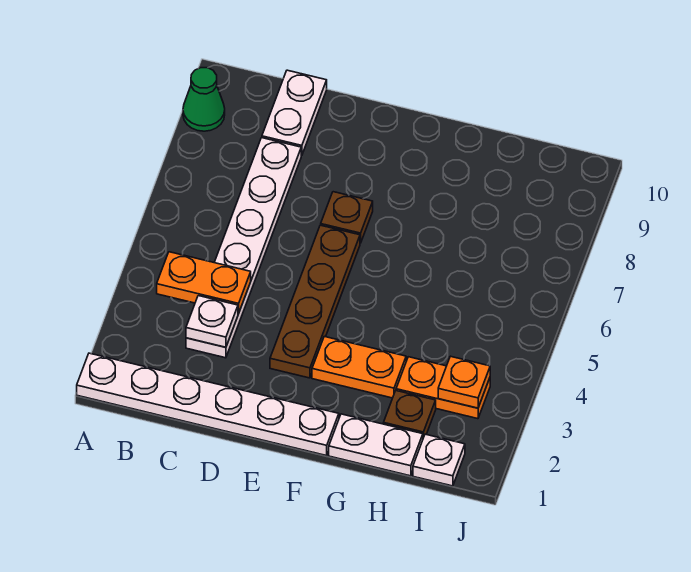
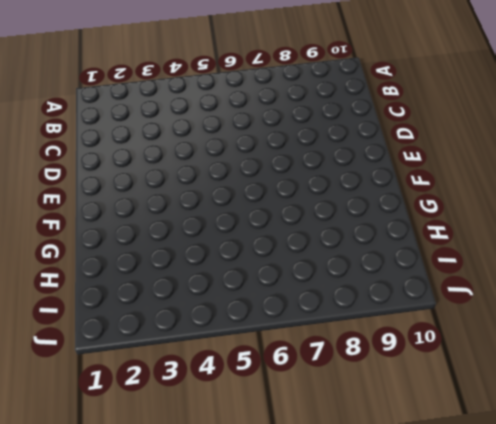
none -> white plate A1:F1 level 1
none -> green cone A9 level 1
none -> white plate C3:C8 level 1

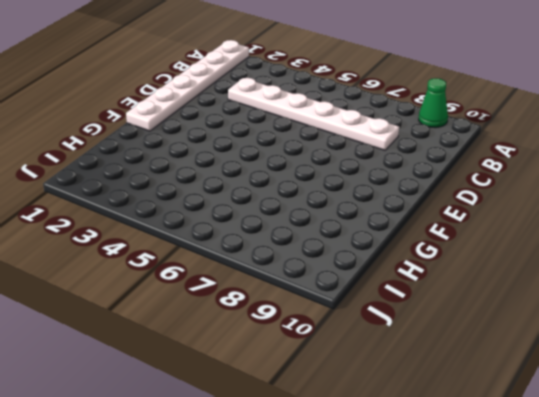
none -> white plate C9:C10 level 1
none -> brown plate E3:E6 level 1
none -> brown plate E7 level 1

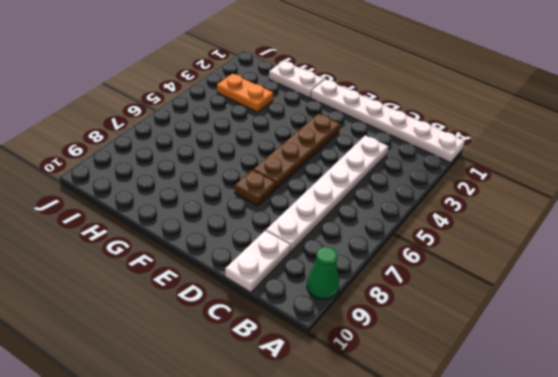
none -> orange plate F3:G3 level 1
none -> brown plate H2 level 1
none -> white plate I1 level 1

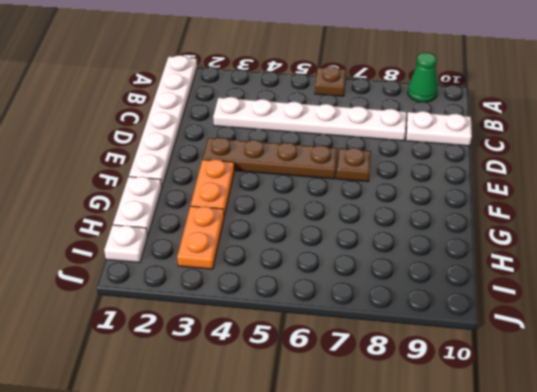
brown plate A6 level 1 -> brown plate H2 level 1
none -> orange plate B4:C4 level 2
none -> white plate C3 level 2
none -> orange plate I3 level 2

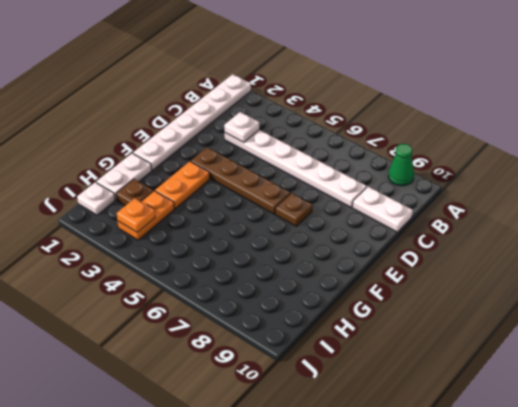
none -> orange plate B4:C4 level 2

